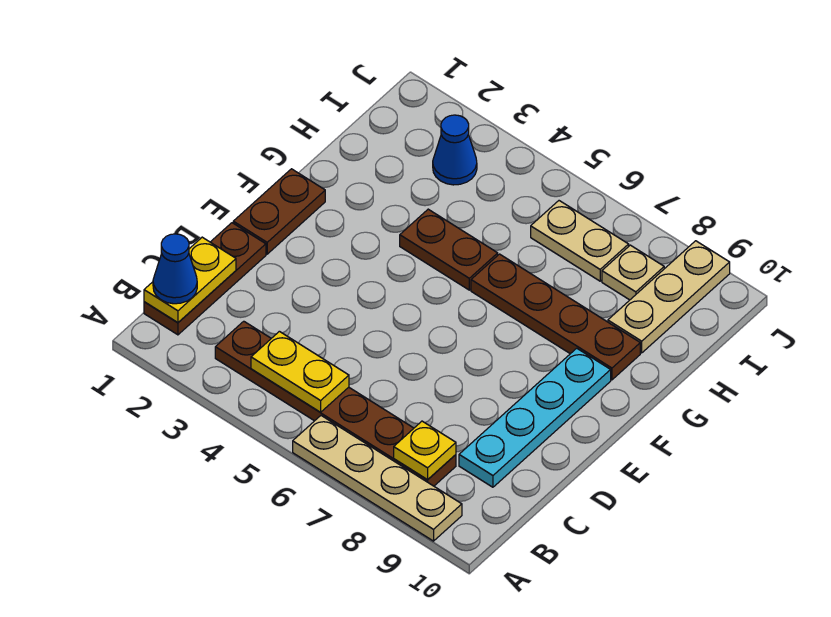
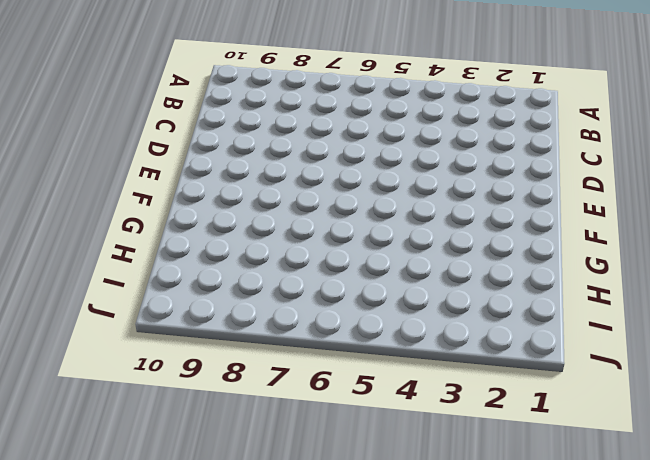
none -> tan plate A6:A9 level 1
none -> brown plate B1:D1 level 1
none -> brown plate B3:B8 level 1

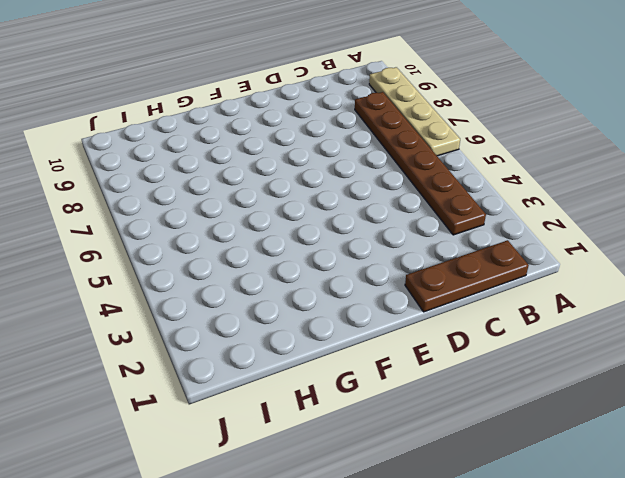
none -> cyan plate C9:F9 level 1
none -> brown plate E1:F1 level 1
none -> brown plate G4:G5 level 1

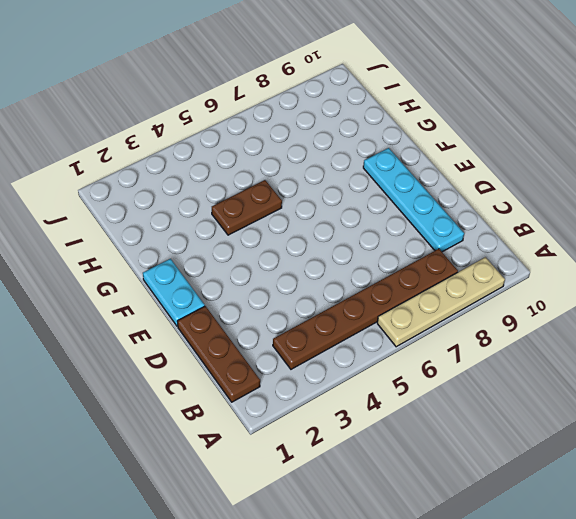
cyan plate E1:F1 level 1 -> brown plate E1:F1 level 1
none -> brown plate G6:G9 level 1
none -> tan plate H9:J9 level 1
none -> blue cone I3 level 1

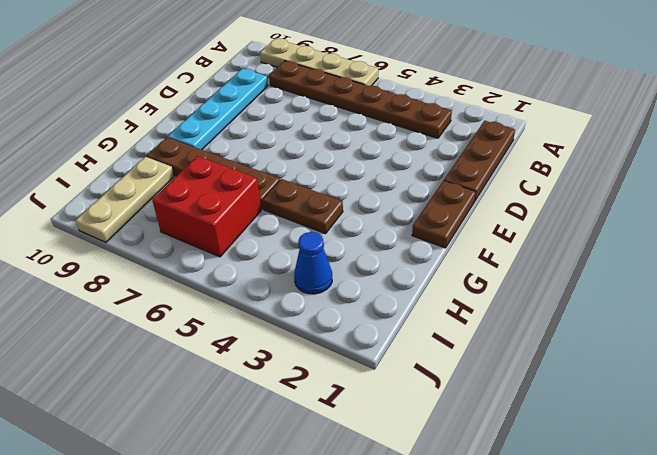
red brick H6:I7 level 1 -> tan plate I6:I7 level 1
none -> tan plate I8 level 1
none -> yellow plate B1:C1 level 2
none -> yellow plate B4:B5 level 2

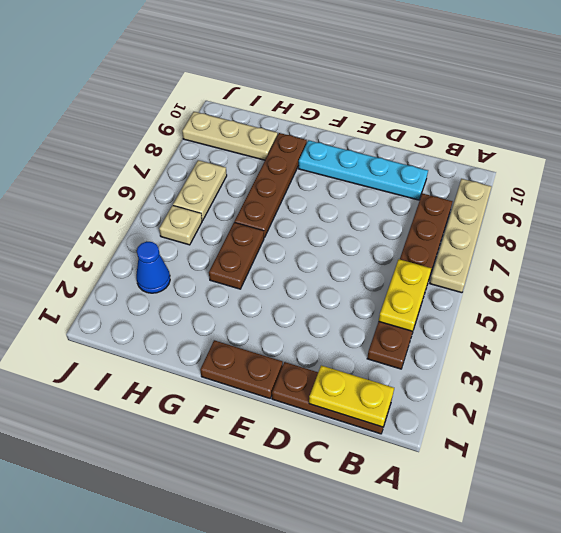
tan plate I5 level 1 -> tan plate I8 level 1
none -> yellow plate B8 level 2
none -> blue cone B1 level 3

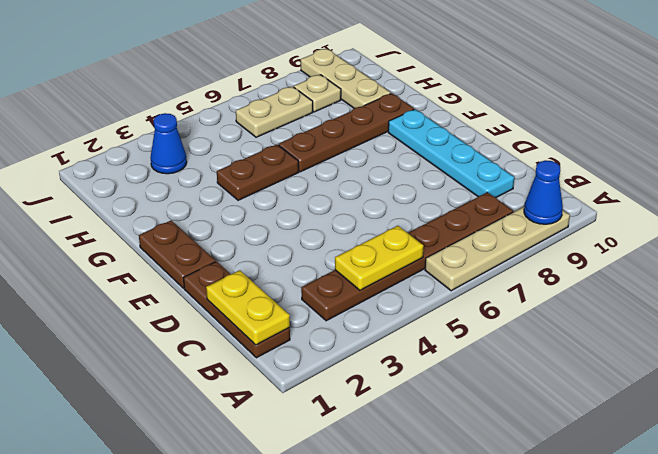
blue cone A9 level 2 -> blue cone B1 level 3
none -> yellow plate B8 level 2

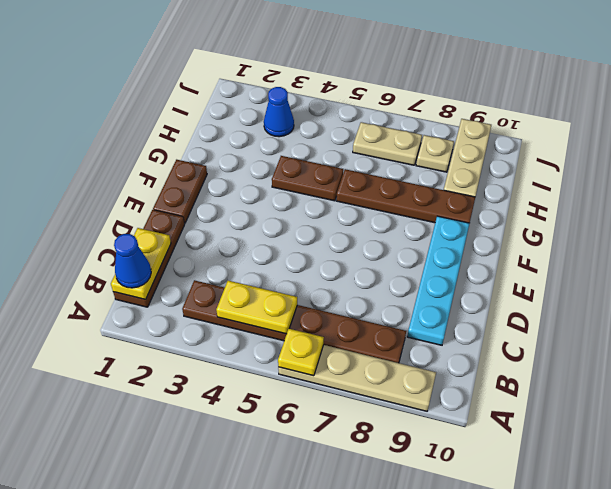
yellow plate A6 level 2 -> yellow plate B8 level 2

